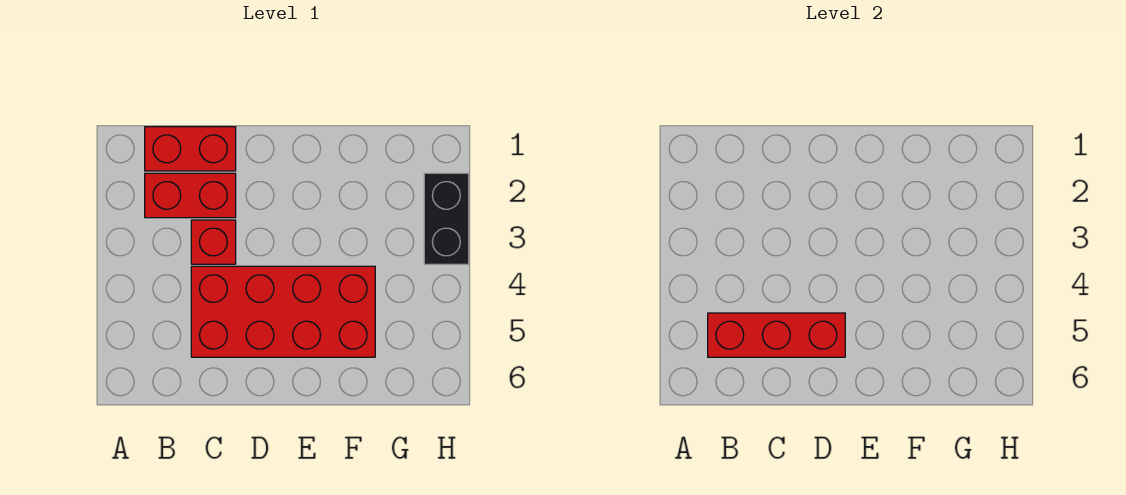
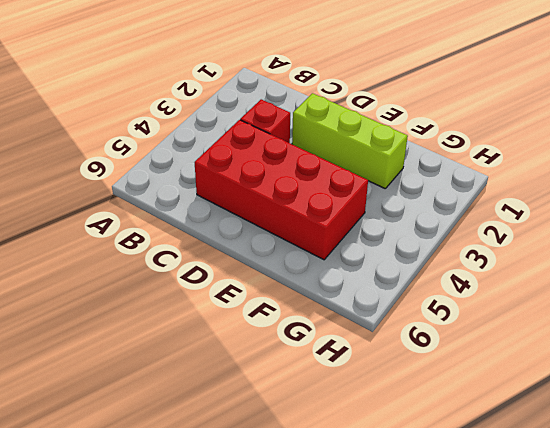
lime brick D2:F2 level 1 -> none
none -> red brick B1:C1 level 1
none -> red brick B2:C2 level 1

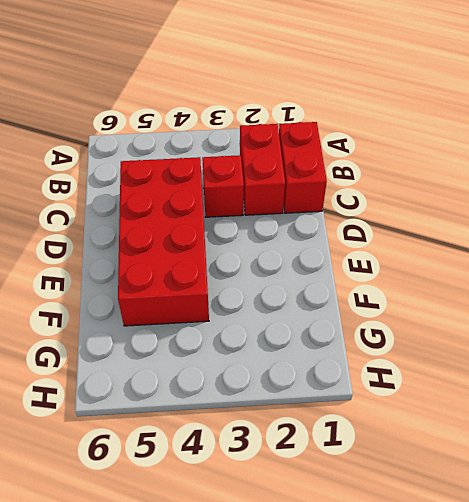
none -> black brick H2:H3 level 1
none -> red brick B5:D5 level 2

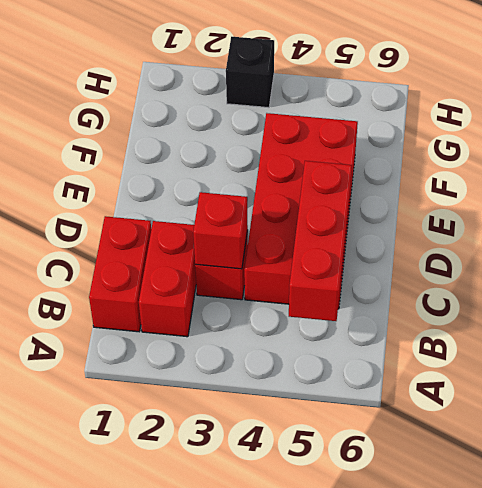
red brick C3 level 2 -> none
black brick H3 level 1 -> black brick H2:H3 level 1

